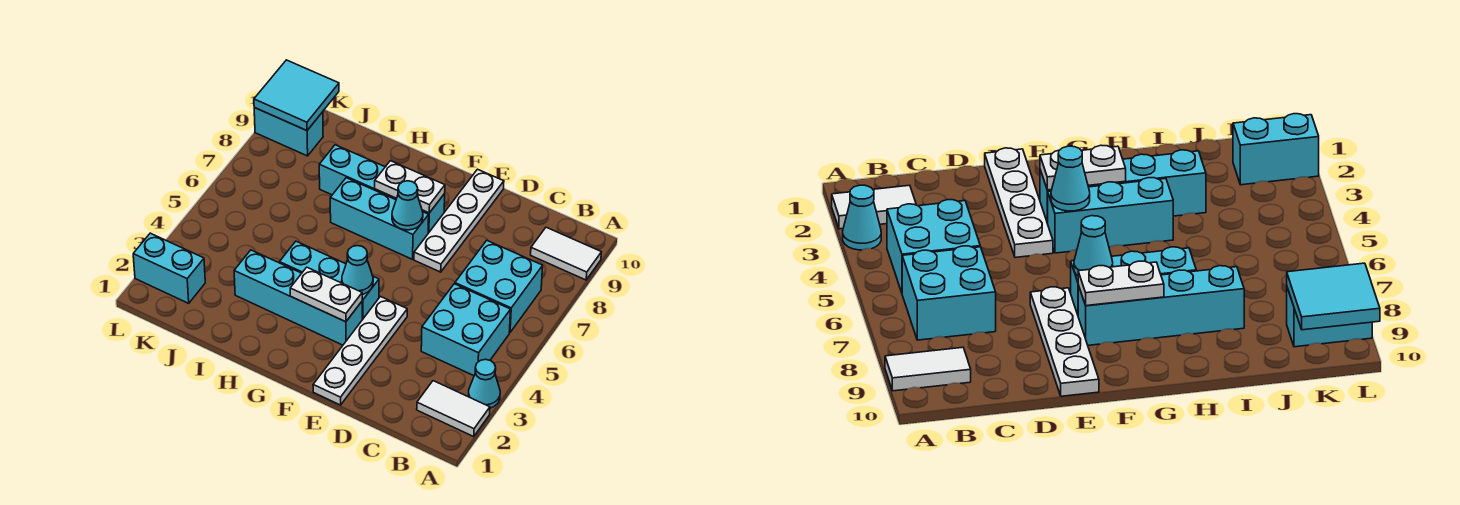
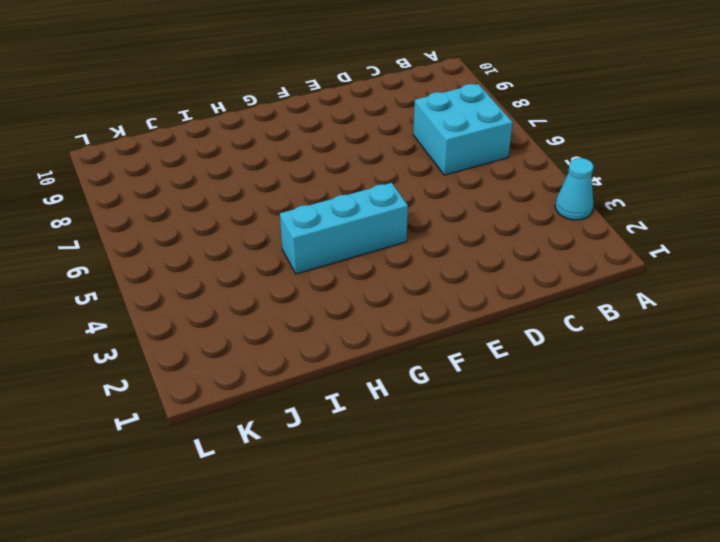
none -> white tile A2:B2 level 1
none -> white tile A9:B9 level 1
none -> cyan brick B4:C5 level 1

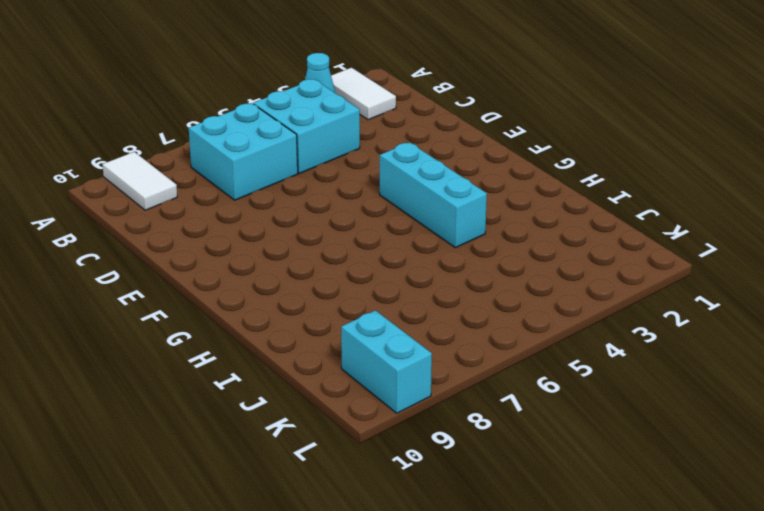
none -> white plate E1:E4 level 1
none -> white plate E7:E10 level 1
none -> cyan brick F3:I3 level 1

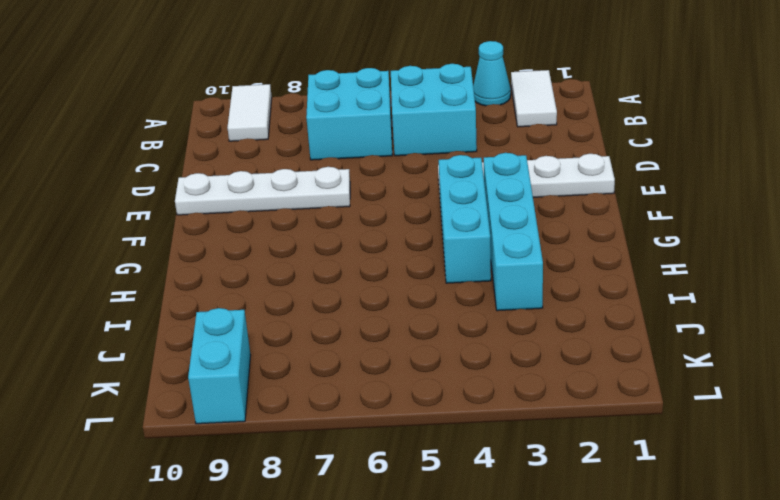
none -> cyan brick F7:H7 level 1
none -> cyan brick F8:I8 level 1
none -> cyan brick K2:L2 level 1

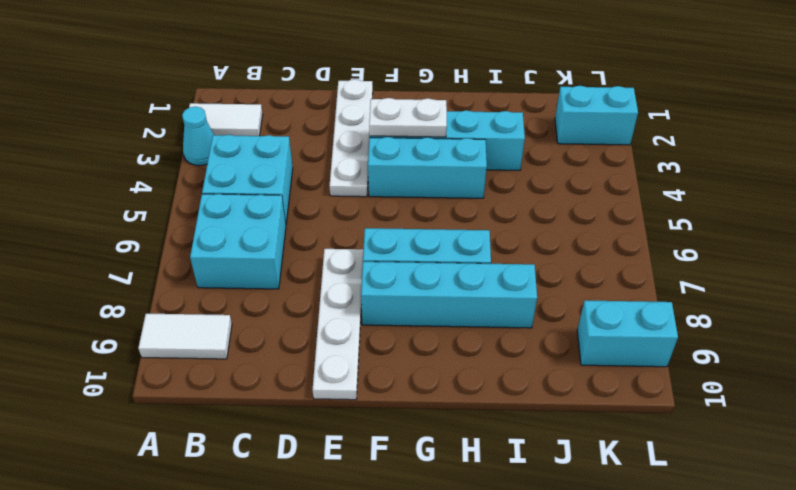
none -> cyan cone F4 level 2
none -> cyan cone F7 level 2
none -> white plate F8:G8 level 2

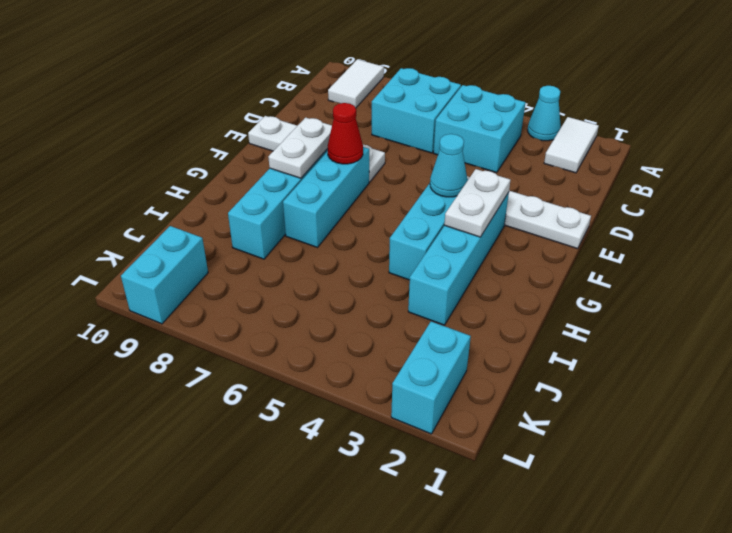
red cone F7 level 2 -> cyan cone F7 level 2
none -> cyan tile K9:L10 level 2

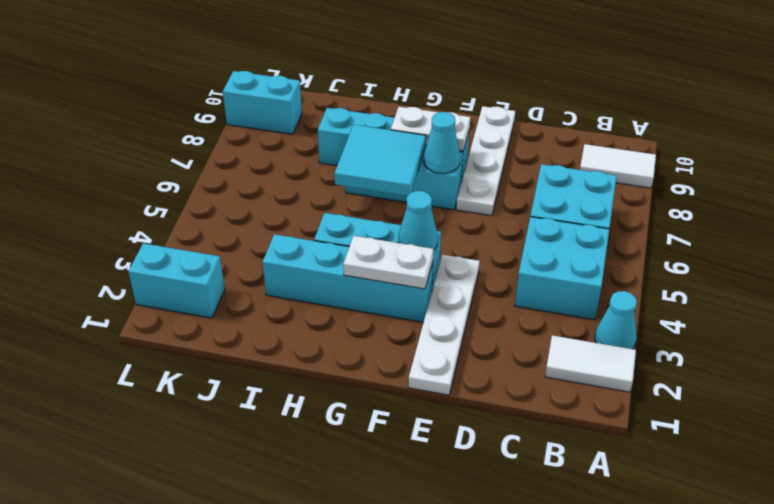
cyan tile G6:H7 level 2 -> cyan tile K9:L10 level 2

